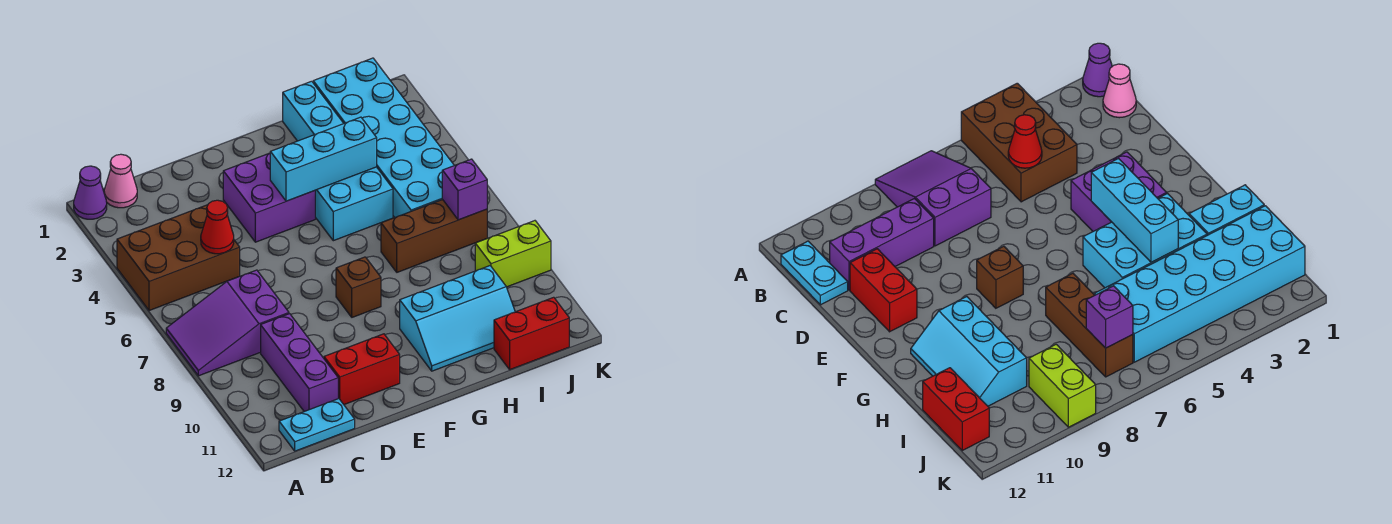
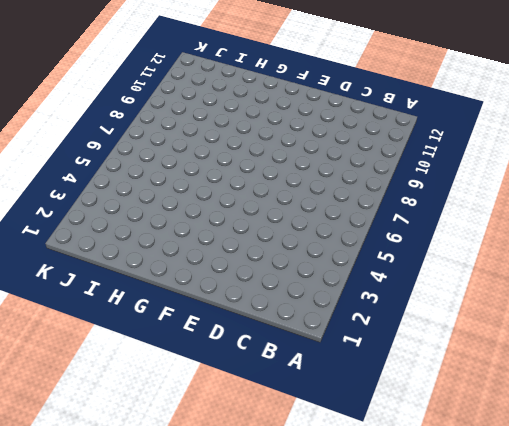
none -> purple cone A1 level 1
none -> brown brick A4:C5 level 1
none -> purple slope A7:C8 level 1 top C

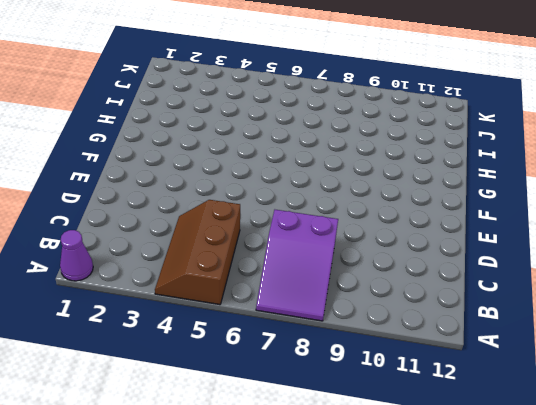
brown slope A4:C5 level 1 top 5 -> brown brick A4:C5 level 1
none -> pink cone B1 level 1
none -> cyan plate B12:C12 level 1
none -> purple brick C9:C11 level 1

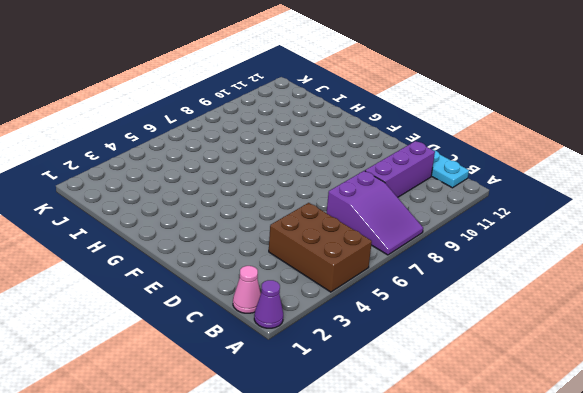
none -> red brick D11:E11 level 1
none -> purple brick E3:F4 level 1
none -> brown brick F8 level 1

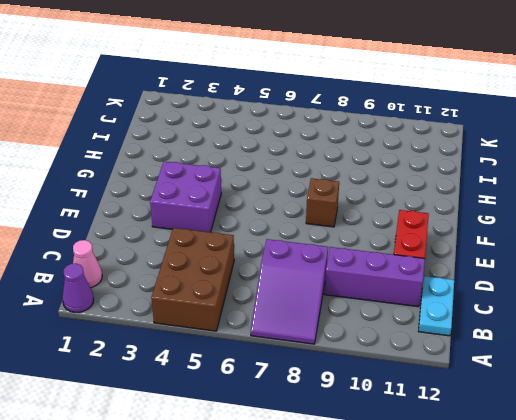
none -> cyan brick G3:H5 level 1
none -> cyan slope G10:I11 level 1 top 10
none -> cyan brick H1:H2 level 1

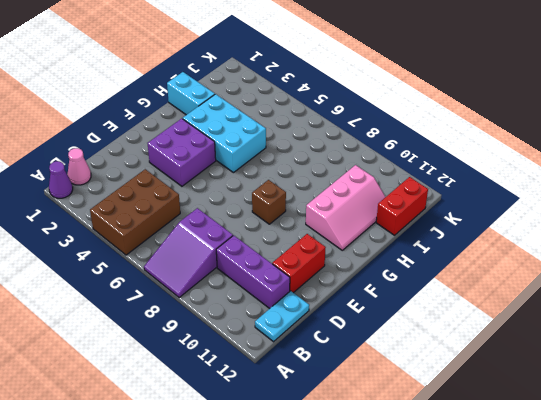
pink slope G10:I11 level 1 top 10 -> cyan slope G10:I11 level 1 top 10
none -> brown brick H7:J7 level 1
none -> cyan brick I1:J6 level 1
none -> lime brick J9:K9 level 1

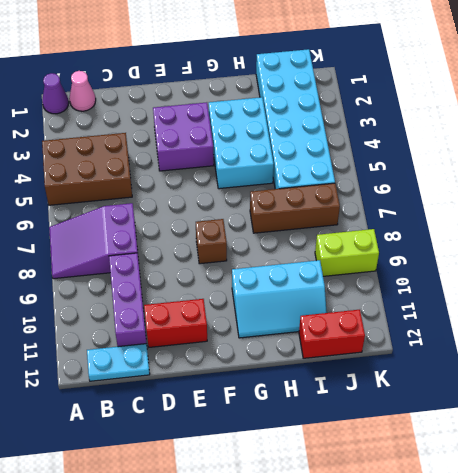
none -> cyan brick H1:H2 level 1
none -> red cone C5 level 2
none -> cyan brick F4:H4 level 2

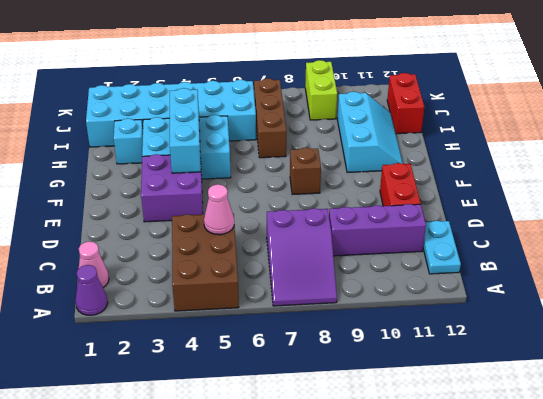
pink cone C5 level 2 -> red cone C5 level 2
cyan brick H2 level 1 -> cyan brick H1:H2 level 1
none -> purple brick J7 level 2

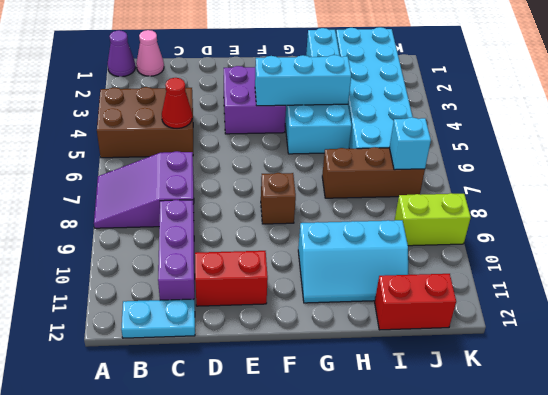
cyan brick J7 level 2 -> purple brick J7 level 2

